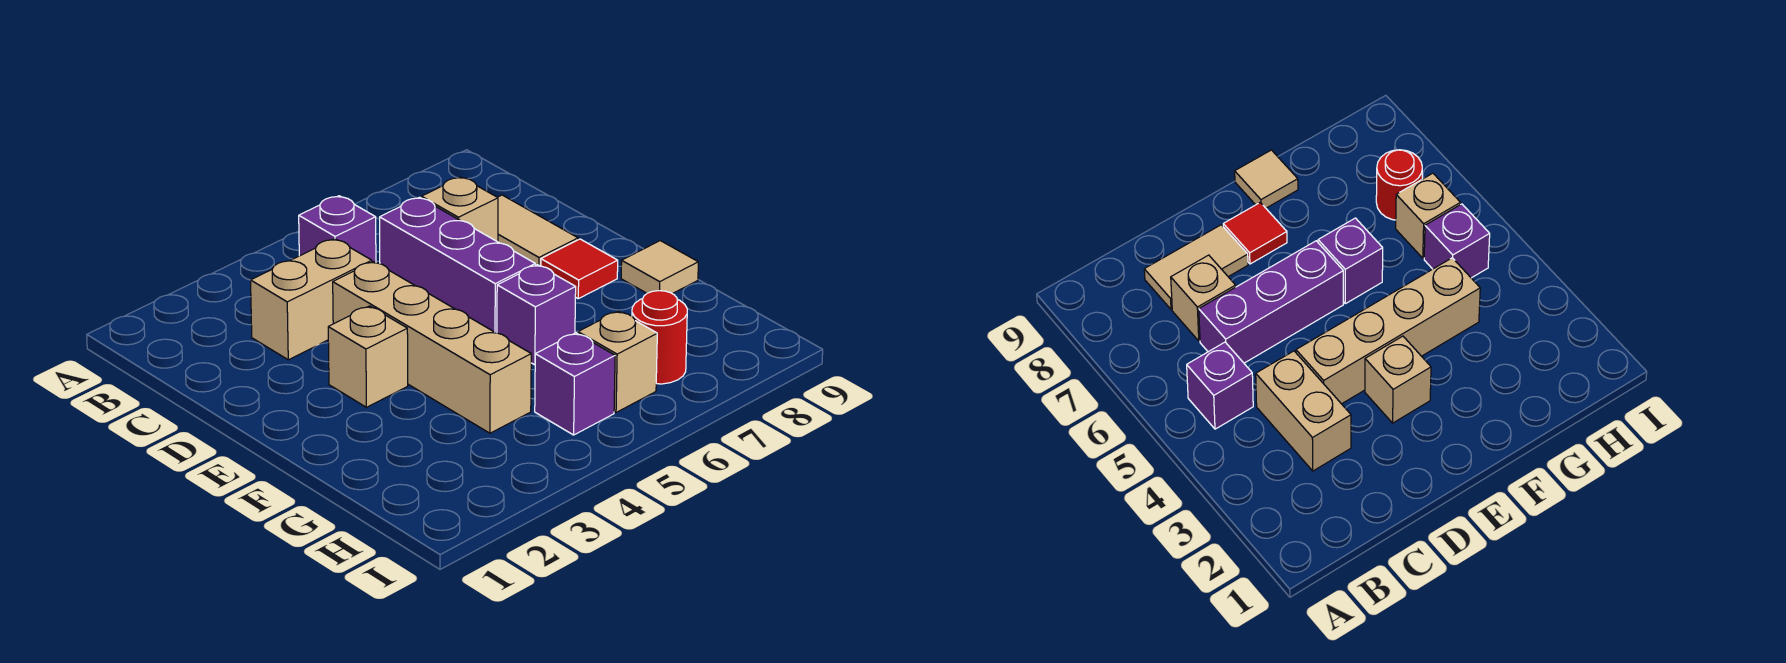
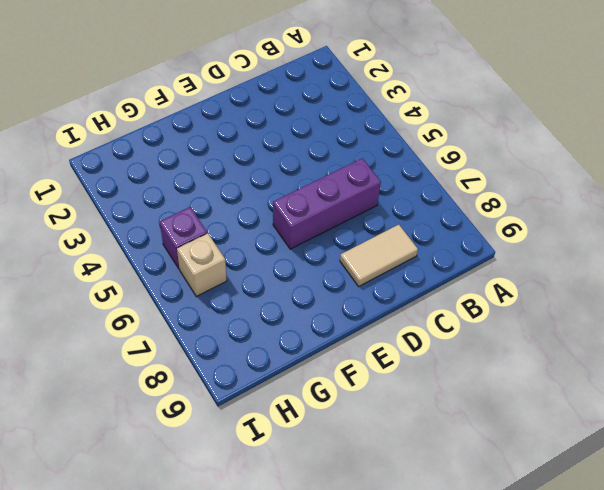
none -> purple brick B5 level 1
none -> tan brick C3:C4 level 1
none -> tan brick C7 level 1

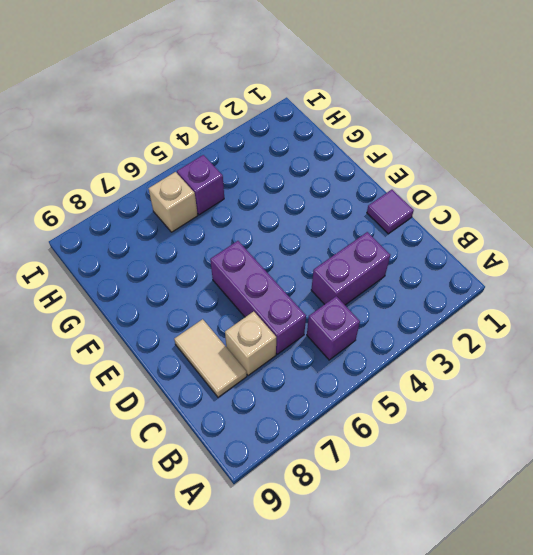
purple brick C3:C4 level 1 -> tan brick C3:C4 level 1
purple tile D1 level 1 -> none
none -> tan brick D4:G4 level 1
none -> tan brick E3 level 1
none -> red tile E8 level 1

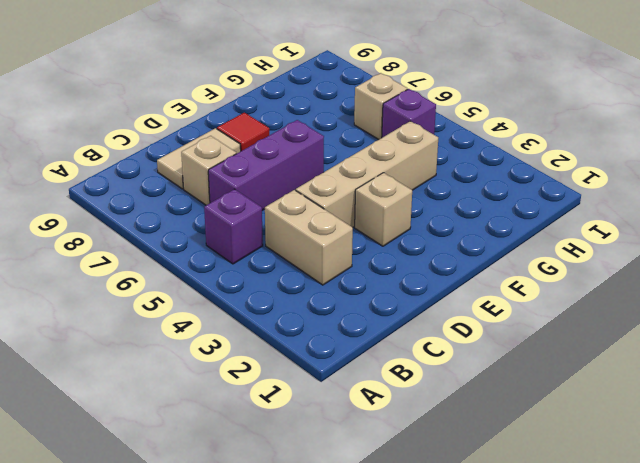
none -> purple brick F6 level 1
none -> tan tile F9 level 1
none -> red round brick H7 level 1

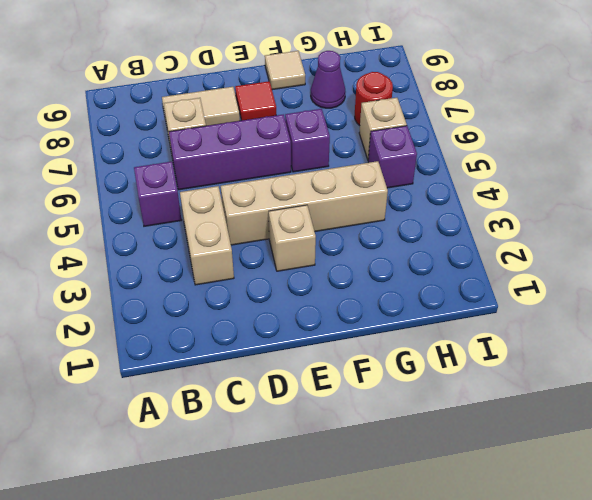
purple cone G8 level 1 -> none

